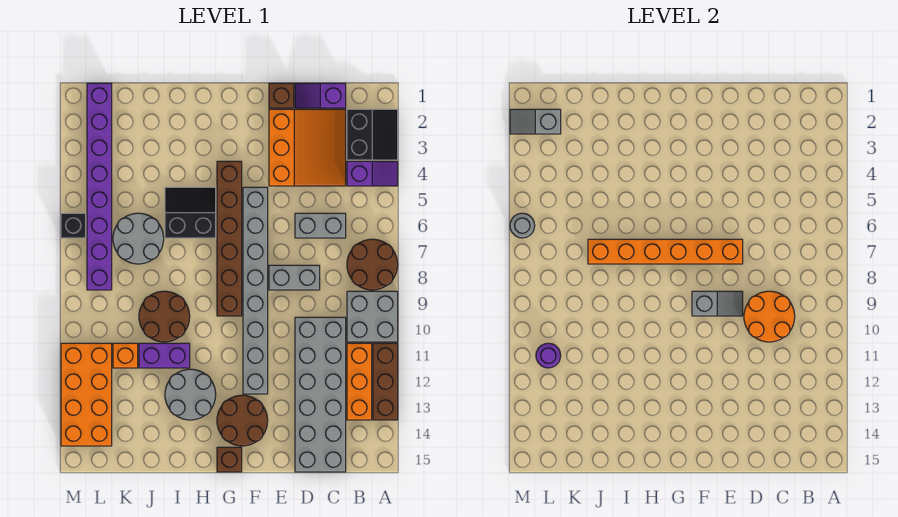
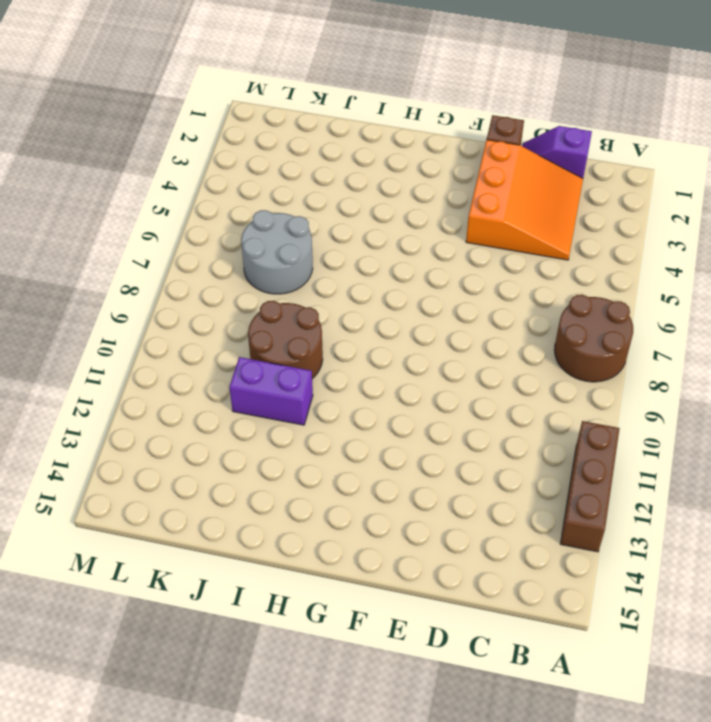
none -> black slope A2:B3 level 1 top B
none -> purple slope A4:B4 level 1 top B
none -> grey brick A9:B10 level 1
none -> orange brick B11:B13 level 1

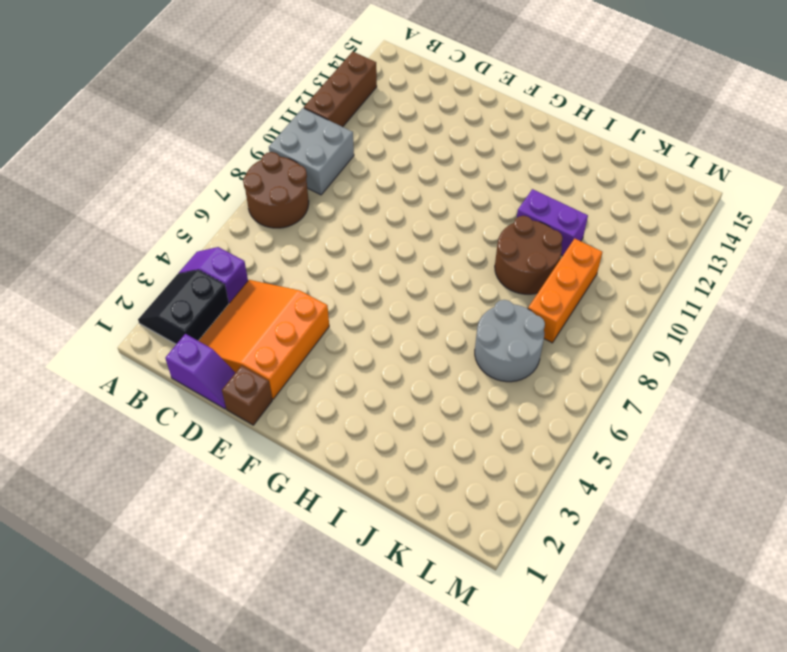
orange brick K8:K10 level 1 -> orange brick B11:B13 level 1
none -> grey brick C6:D6 level 1
none -> grey brick C10:D15 level 1
none -> grey brick D8:E8 level 1
none -> grey brick F5:F12 level 1

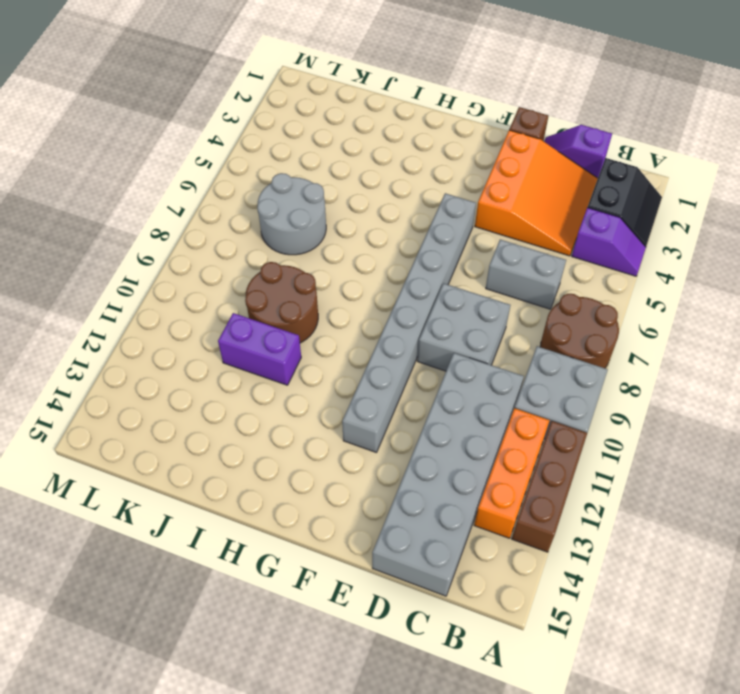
grey brick D8:E9 level 1 -> grey brick D8:E8 level 1
none -> brown round brick F13:G14 level 1
none -> brown brick G4:G9 level 1
none -> brown brick G15 level 1
none -> black slope H5:I6 level 1 top 6

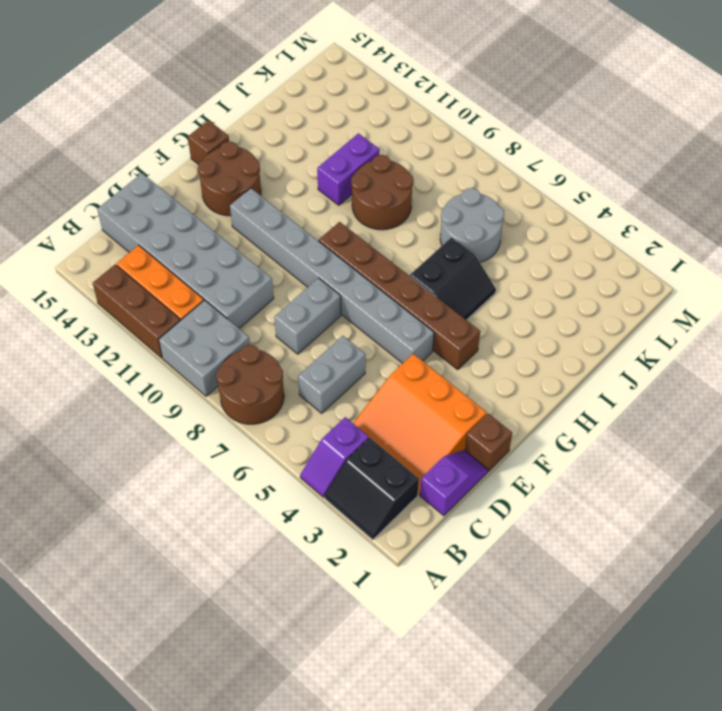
none -> grey round brick H12:I13 level 1
none -> orange brick K11 level 1
none -> purple brick L1:L8 level 1
none -> orange brick L11:M14 level 1

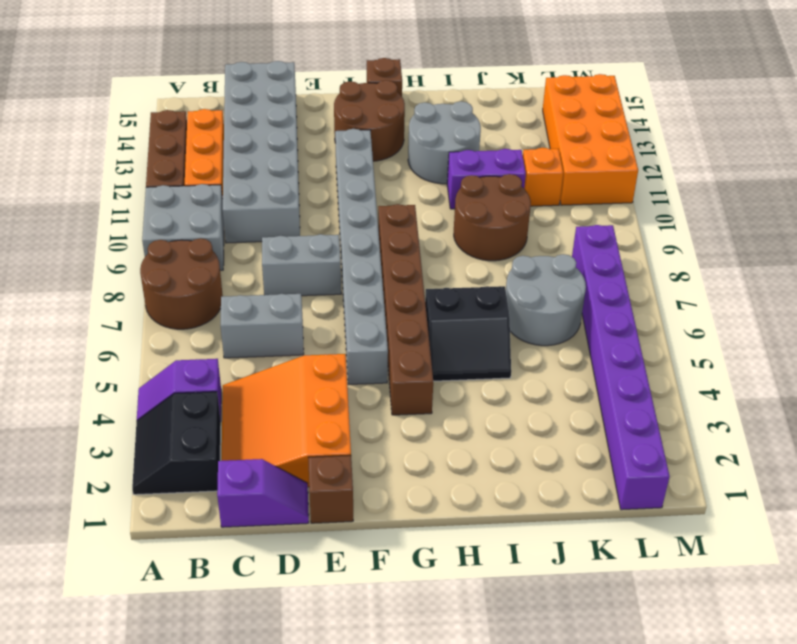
none -> black brick M6 level 1
none -> orange round brick C9:D10 level 2
none -> orange brick E7:J7 level 2
none -> grey slope E9:F9 level 2 top F

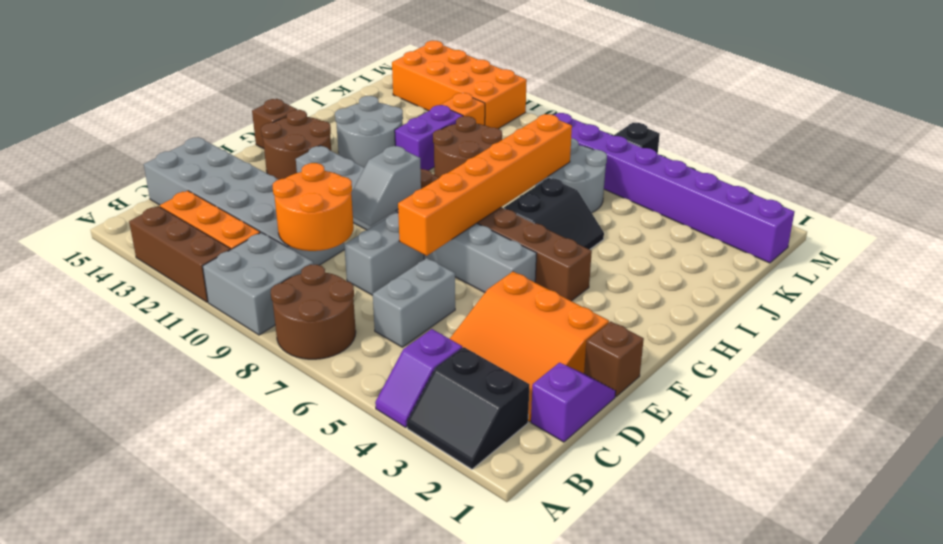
none -> grey slope L2:M2 level 2 top L
none -> purple round brick L11 level 2
none -> grey round brick M6 level 2

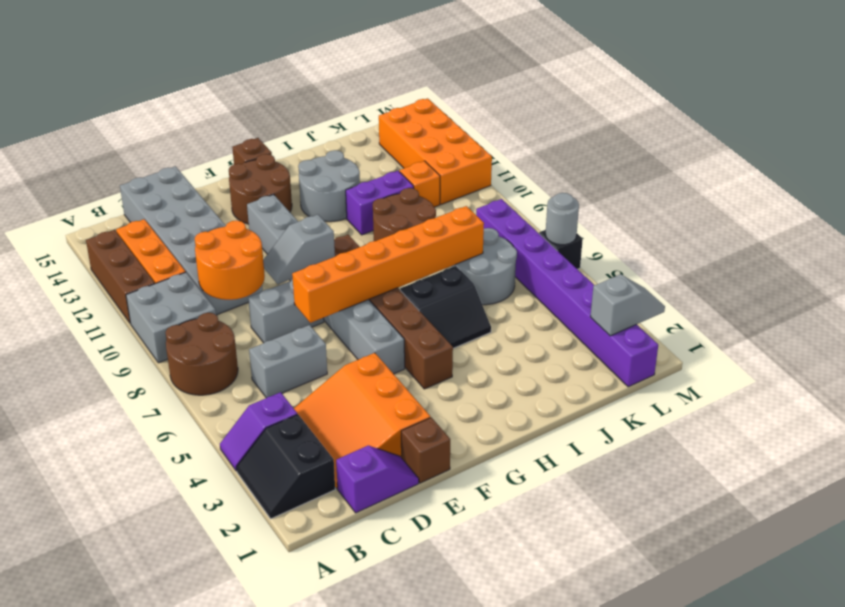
none -> purple round brick L11 level 2

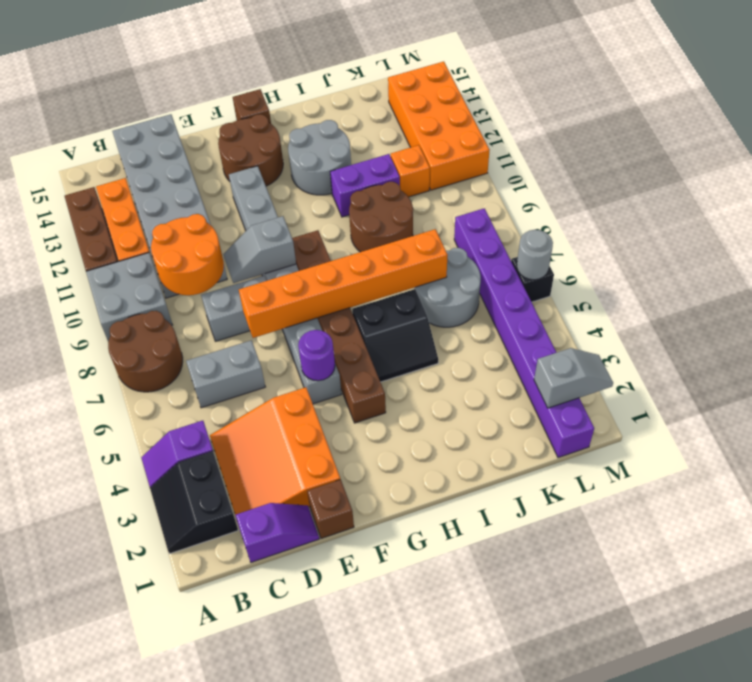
purple round brick F5 level 2 -> purple round brick L11 level 2

